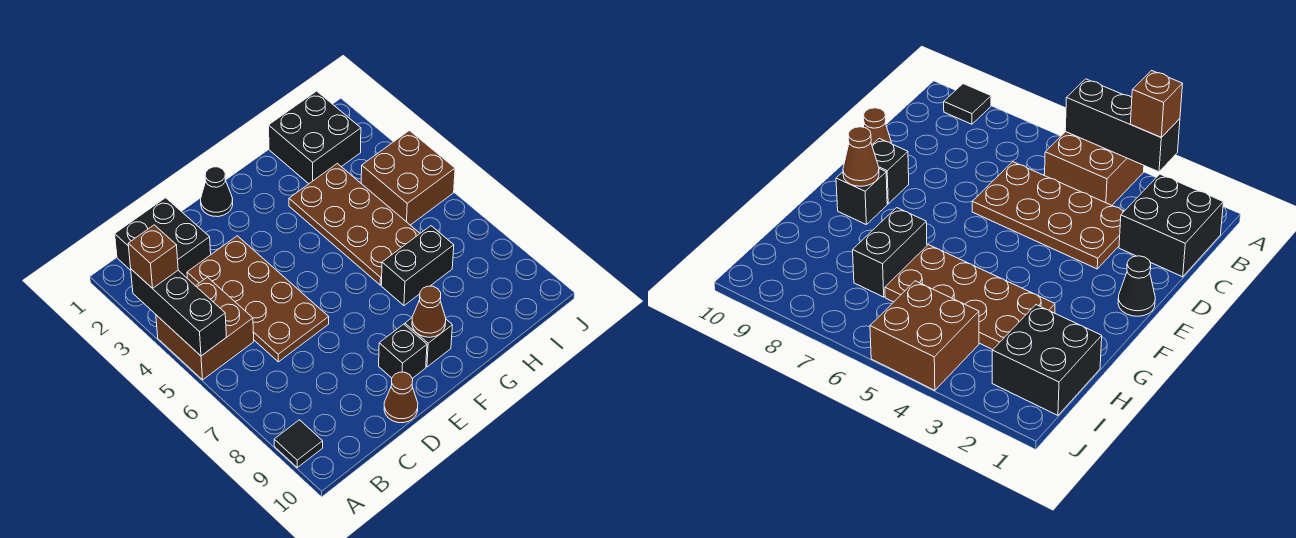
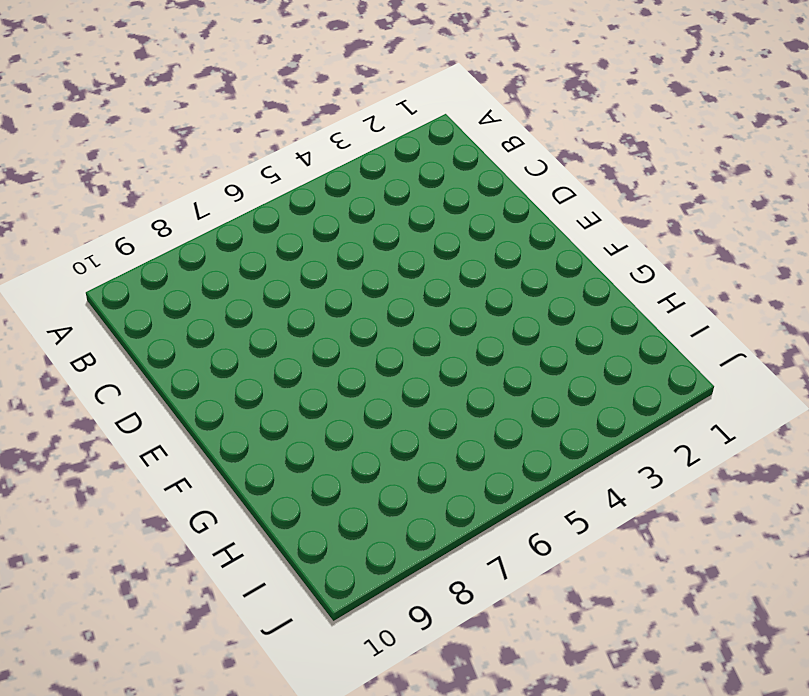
none -> brown brick A4:B5 level 1
none -> black tile A9 level 1
none -> black brick B1:C2 level 1

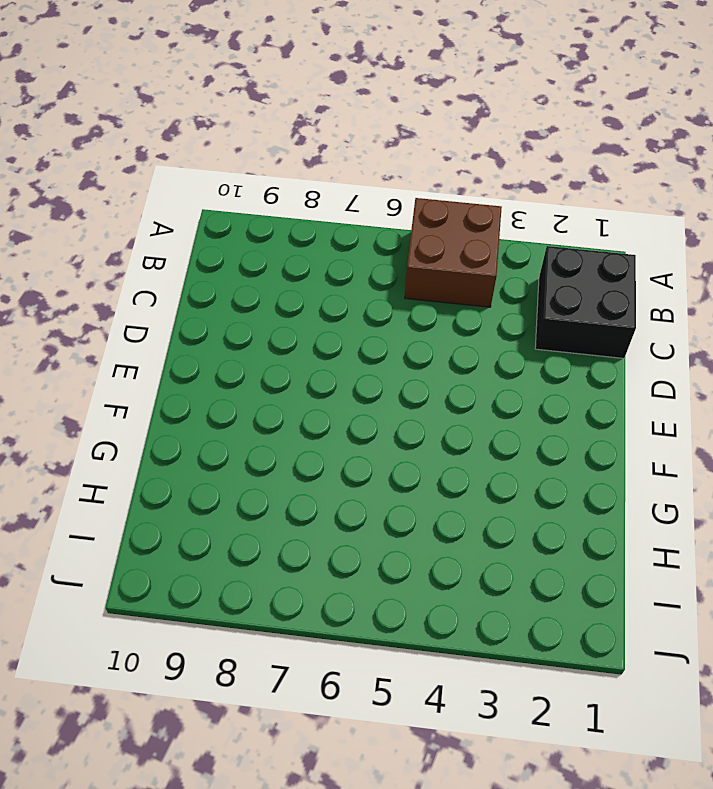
none -> black tile A9 level 1
none -> brown plate C3:D6 level 1
none -> brown cone D10 level 1

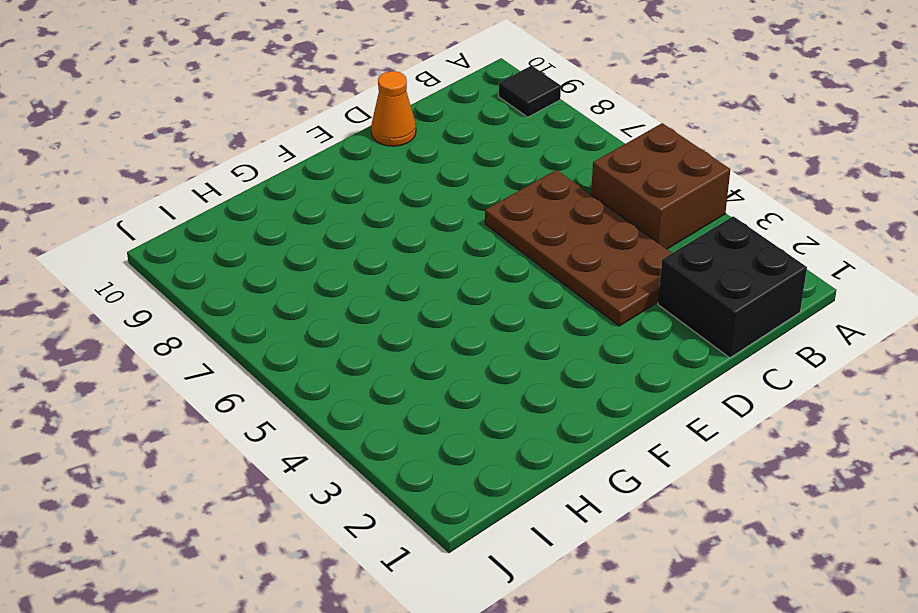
orange cone D10 level 1 -> brown cone D10 level 1
none -> black cone E1 level 1
none -> black brick E9 level 1
none -> black brick F9 level 1

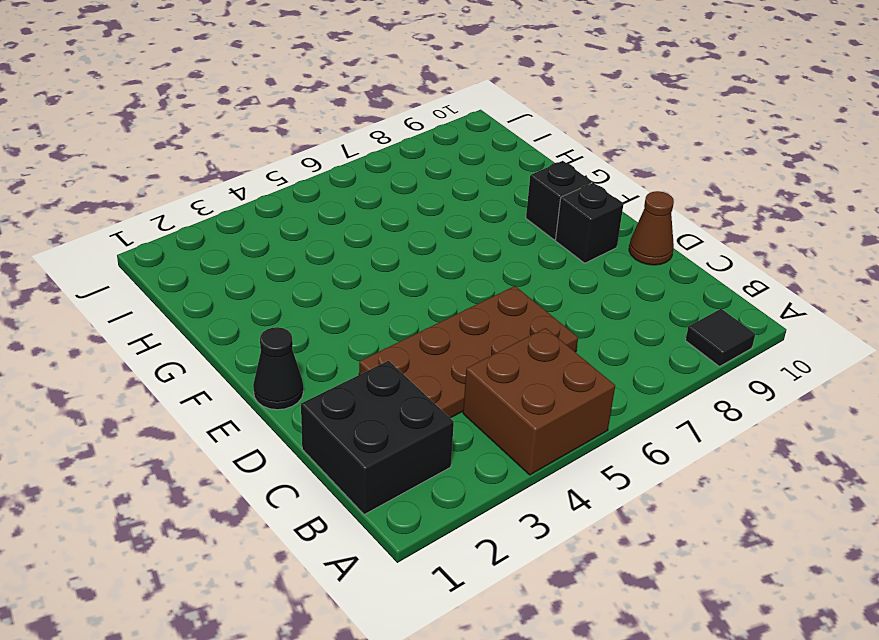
none -> brown plate G3:H6 level 1
none -> black brick G7:H7 level 1
none -> black brick H1:I2 level 1

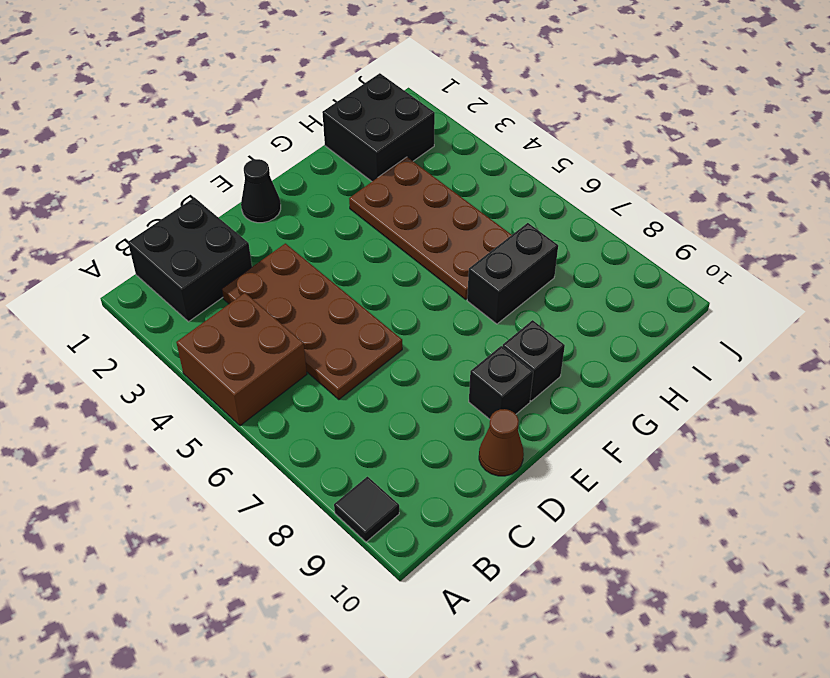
none -> brown brick I4:J5 level 1
none -> black brick A3:A5 level 2
none -> brown cone F9 level 2

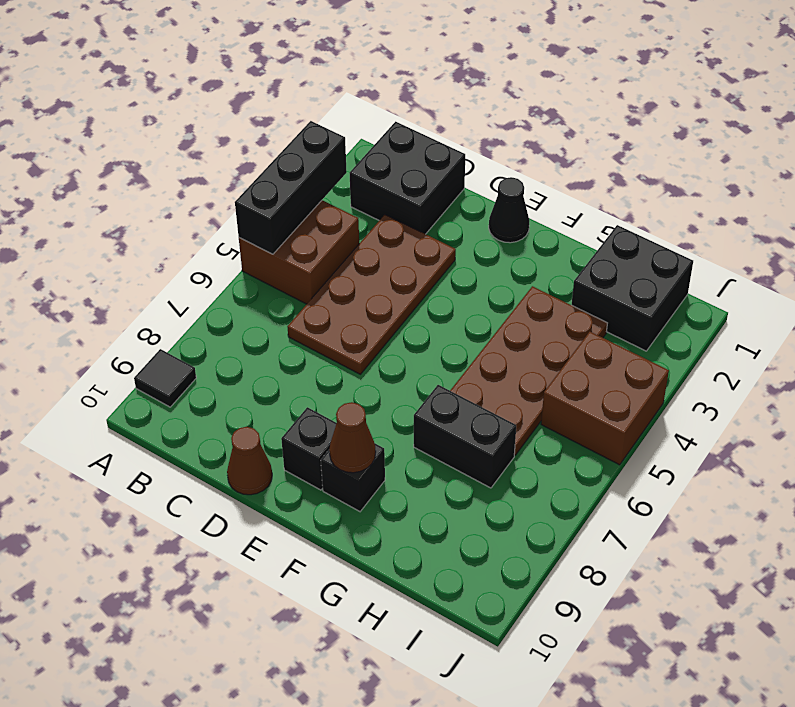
none -> brown brick A3 level 3

